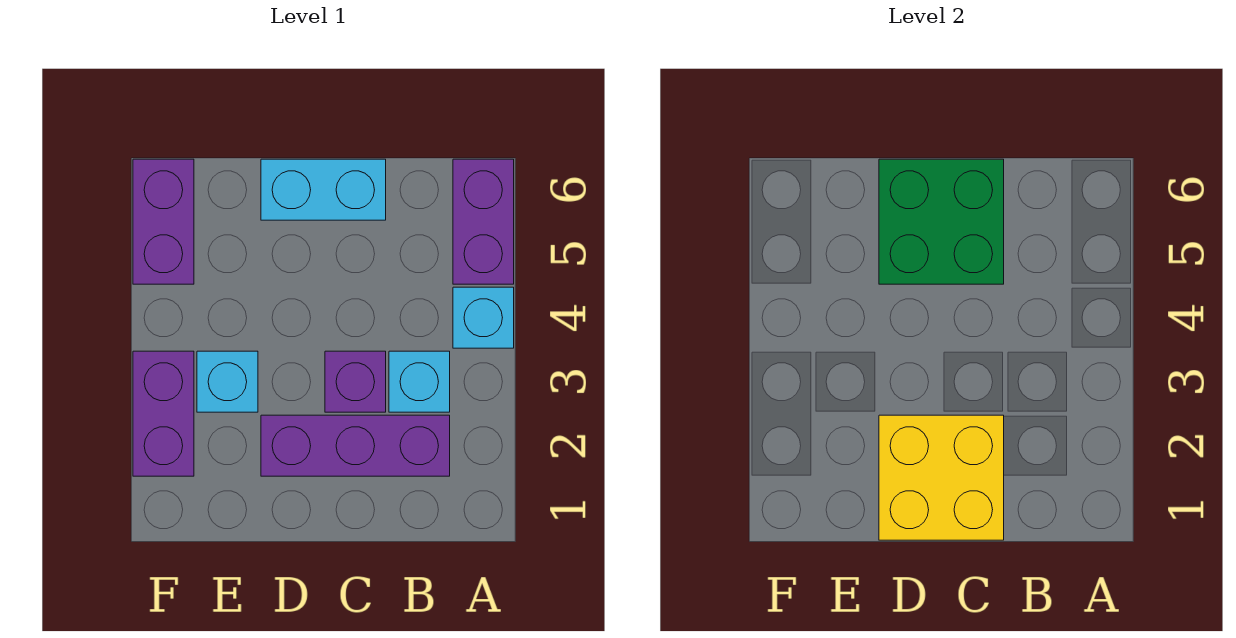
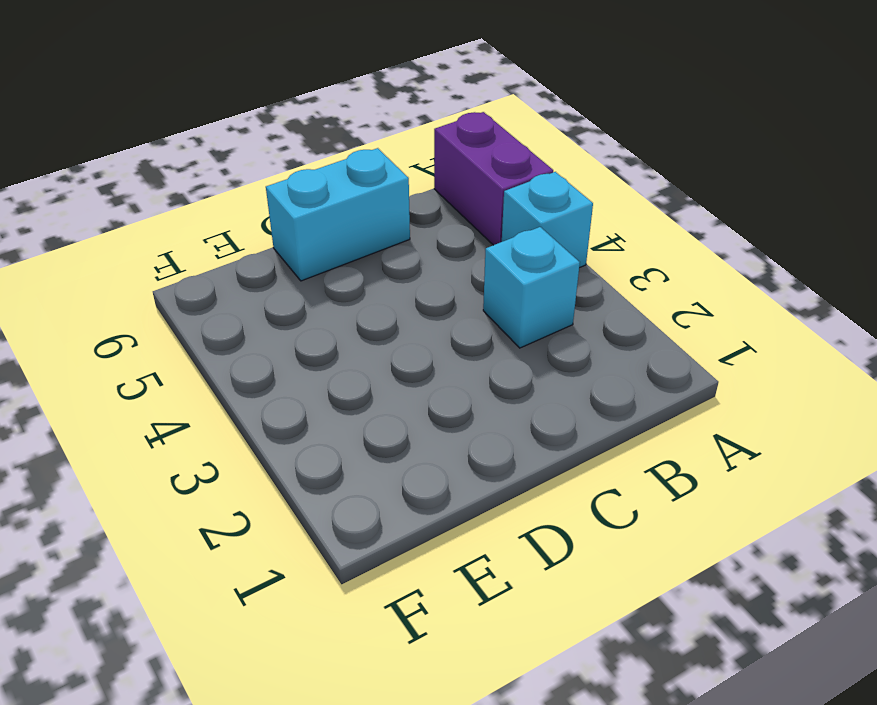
none -> purple brick B2:D2 level 1
none -> purple brick C3 level 1

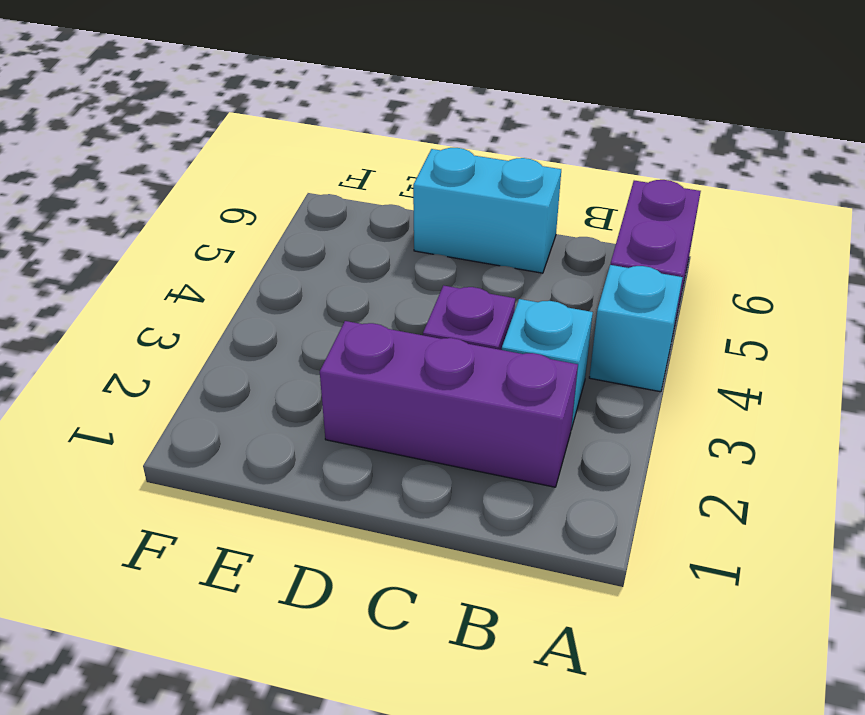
none -> cyan brick E3 level 1
none -> purple brick F2:F3 level 1

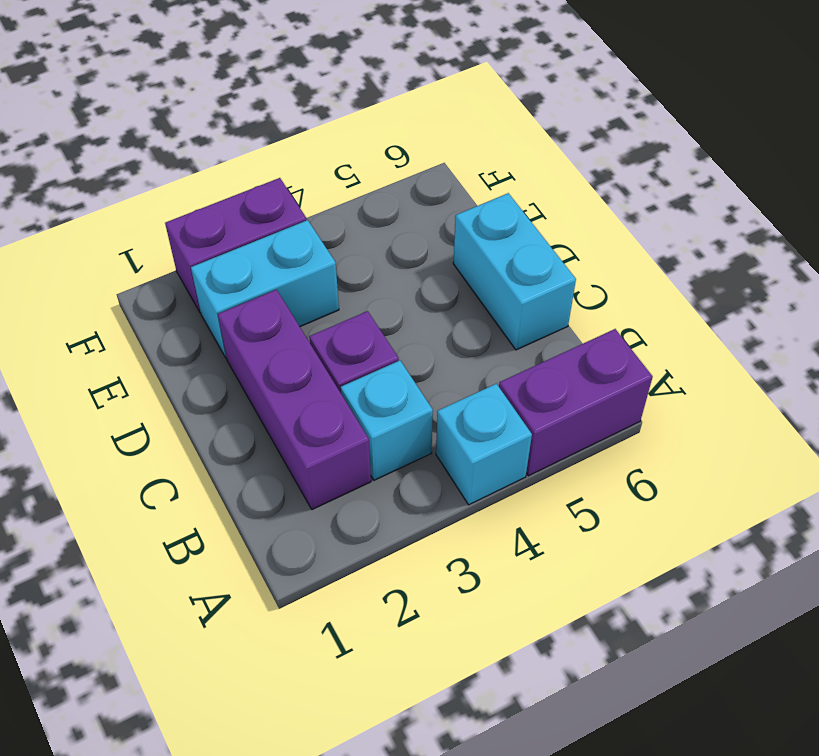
cyan brick E2:E3 level 1 -> cyan brick E3 level 1
none -> purple brick F5:F6 level 1
none -> yellow brick C1:D2 level 2

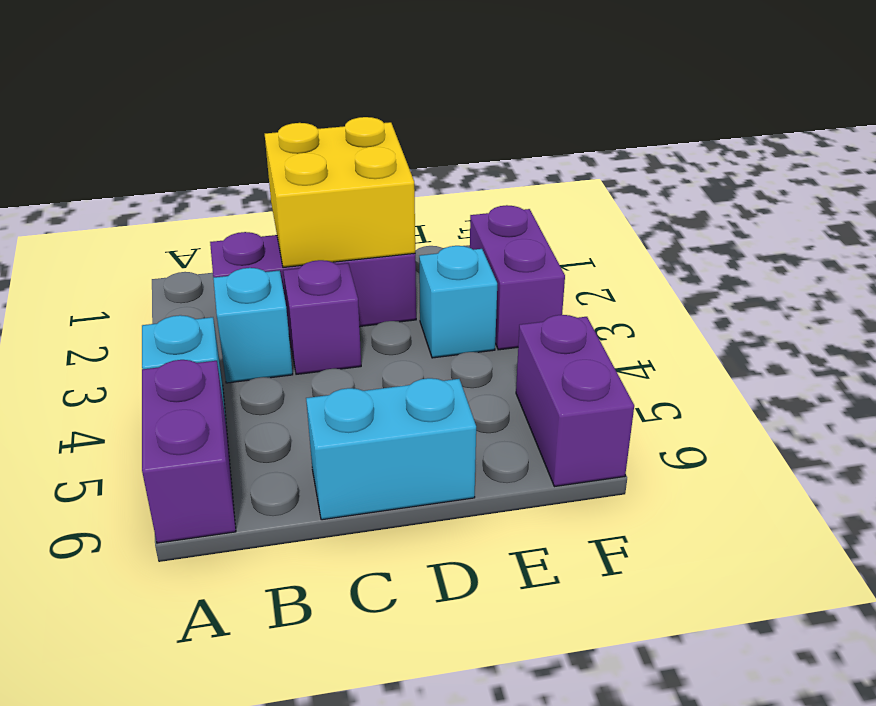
none -> green brick C5:D6 level 2

